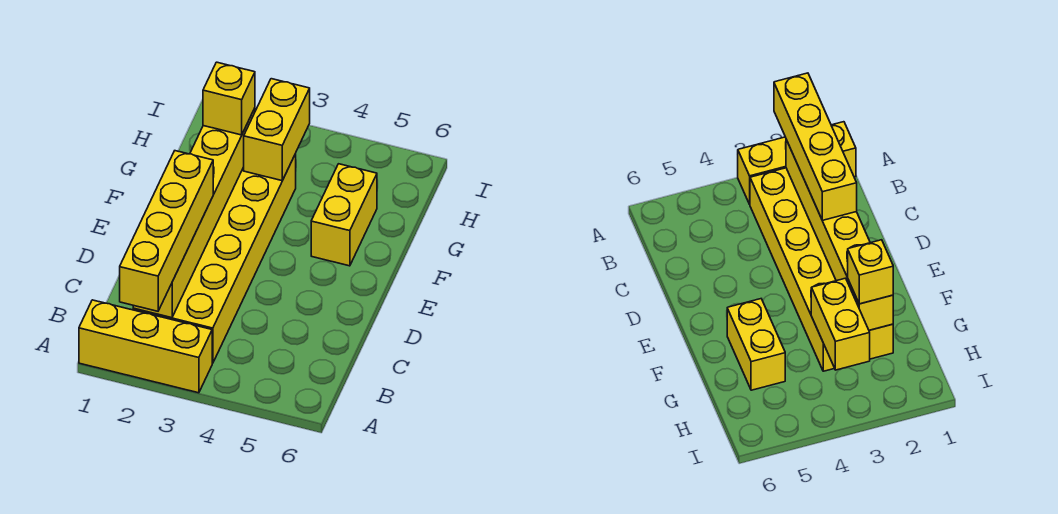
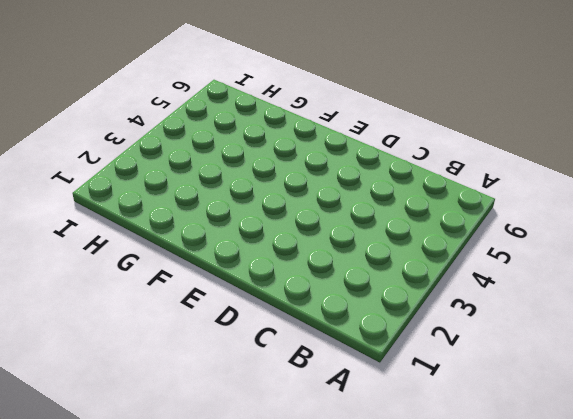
none -> yellow brick A1:A3 level 1
none -> yellow brick B2:G3 level 1

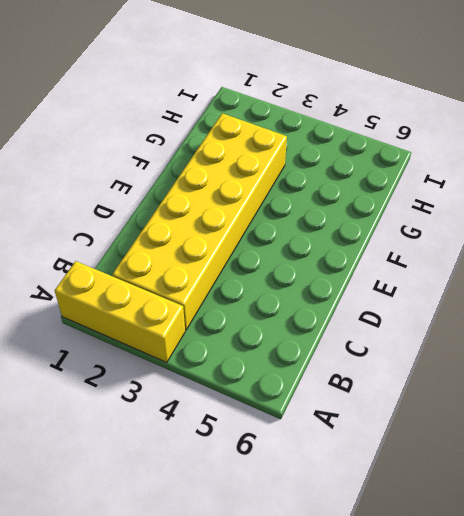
none -> yellow brick F5:G5 level 1
none -> yellow brick B2:G2 level 2

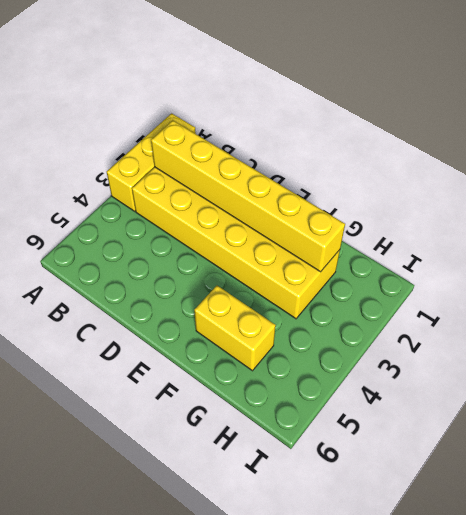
none -> yellow brick G3:H3 level 2
none -> yellow brick A2:D2 level 3

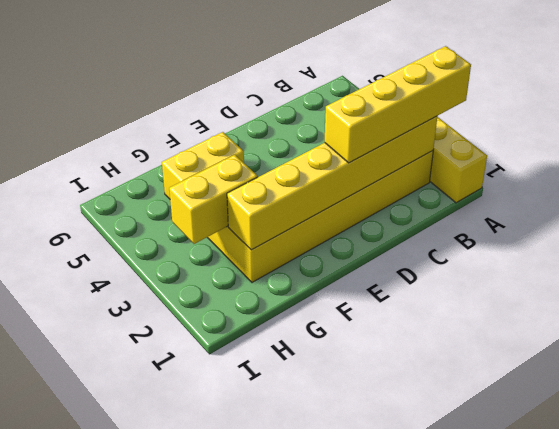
none -> yellow brick G2 level 3

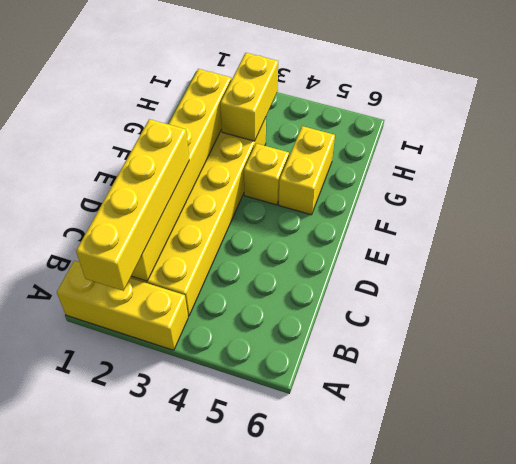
yellow brick F4 level 1 -> yellow brick G2 level 3

